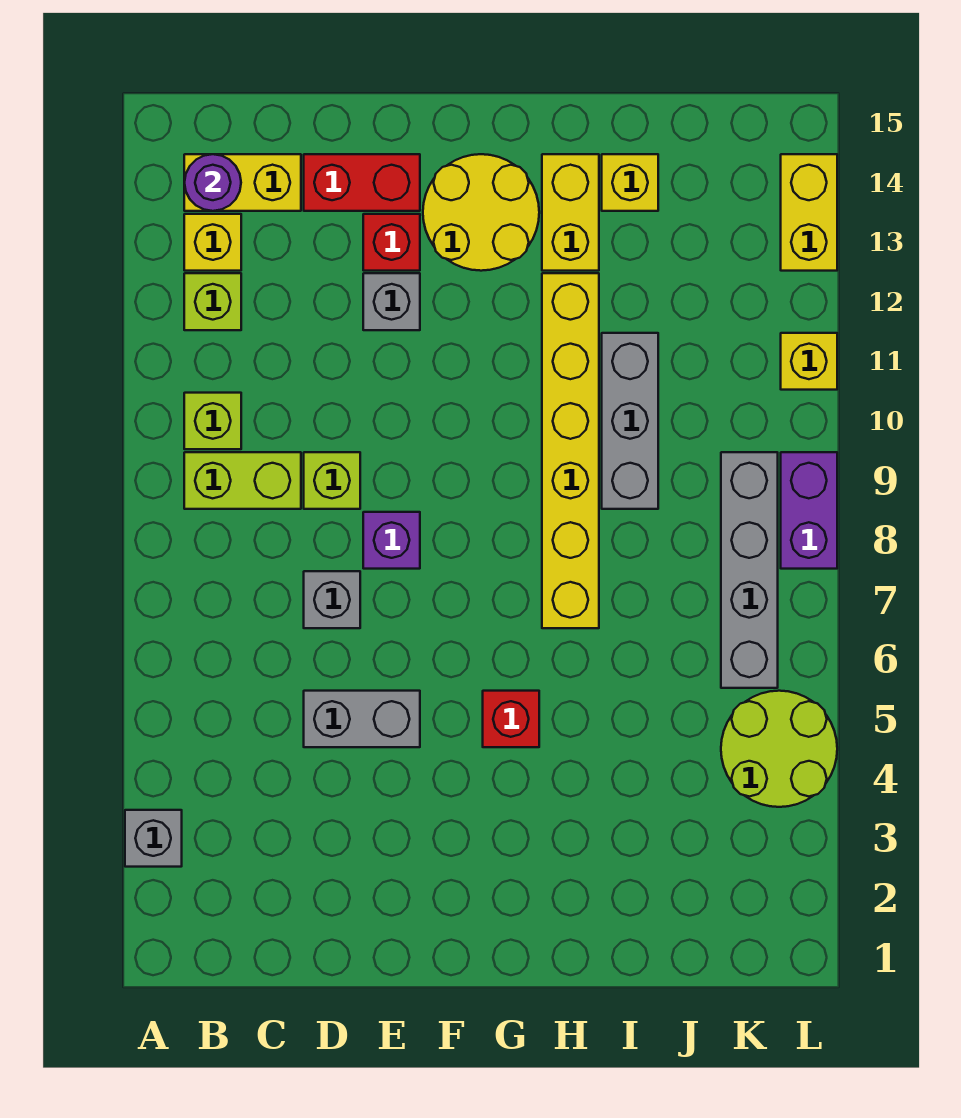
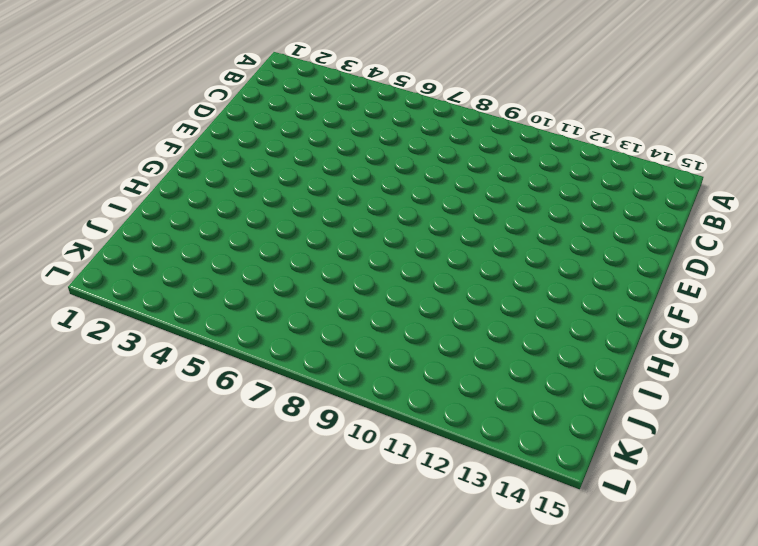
none -> grey brick A3 level 1
none -> lime brick B9:C9 level 1
none -> lime brick B10 level 1

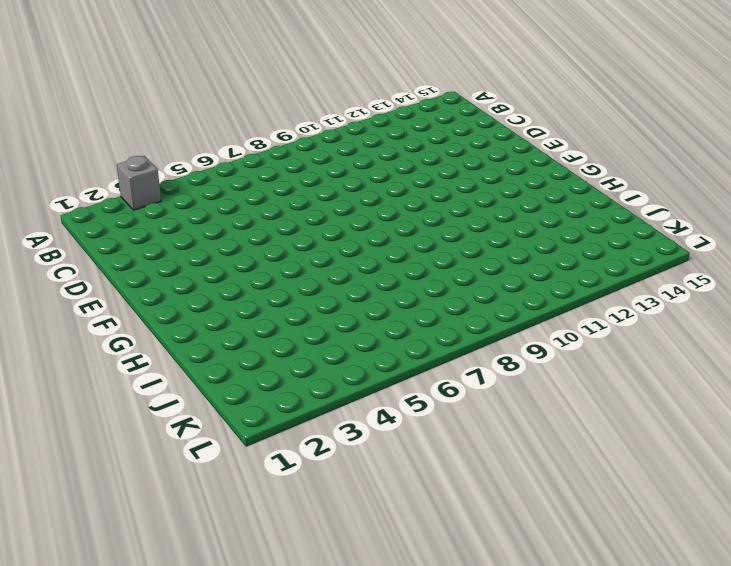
none -> lime brick B9:C9 level 1
none -> lime brick B10 level 1
none -> lime brick B12 level 1

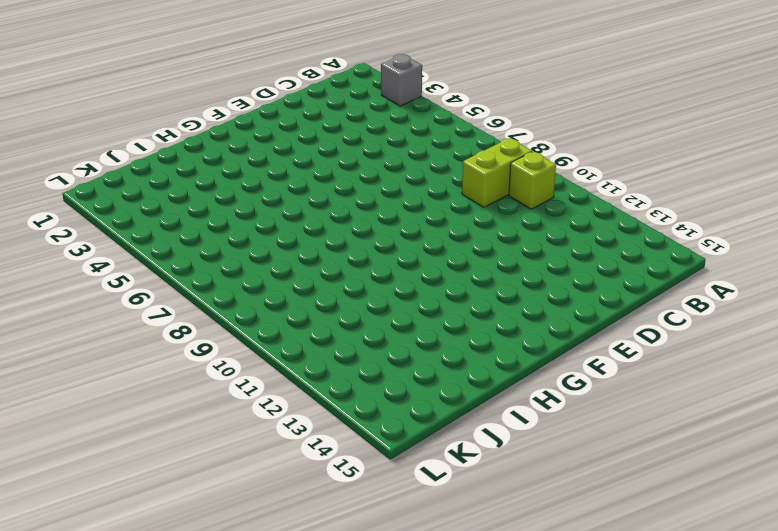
none -> lime brick B12 level 1
none -> yellow brick B13 level 1
none -> yellow brick B14:C14 level 1

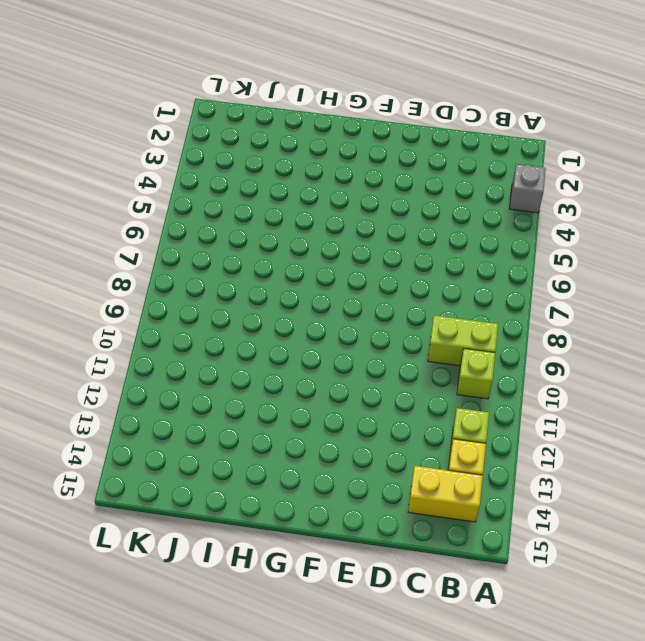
none -> grey brick D5:E5 level 1
none -> grey brick D7 level 1
none -> lime brick D9 level 1

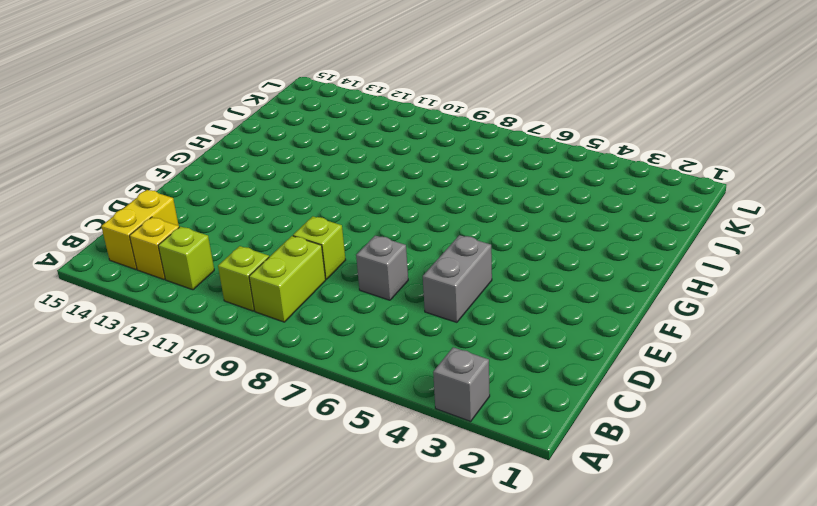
none -> red brick D14:E14 level 1
none -> purple brick E8 level 1
none -> grey brick E12 level 1

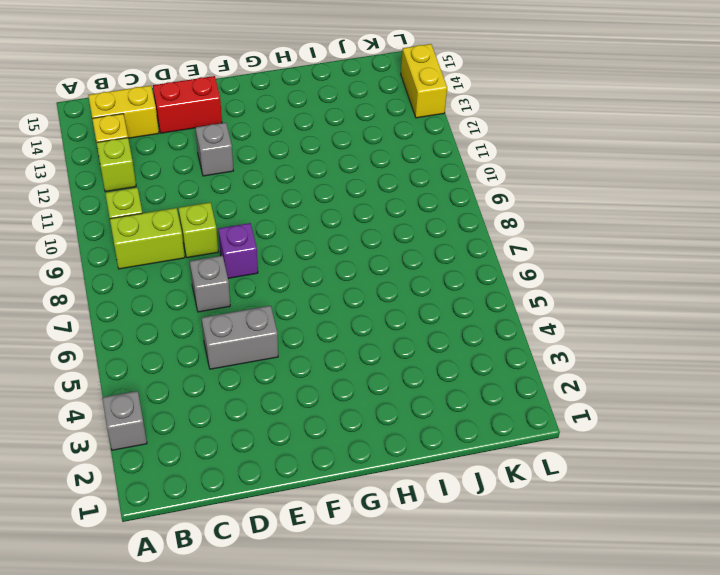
none -> red brick E13 level 1
none -> yellow round brick F13:G14 level 1
none -> red brick G5 level 1

